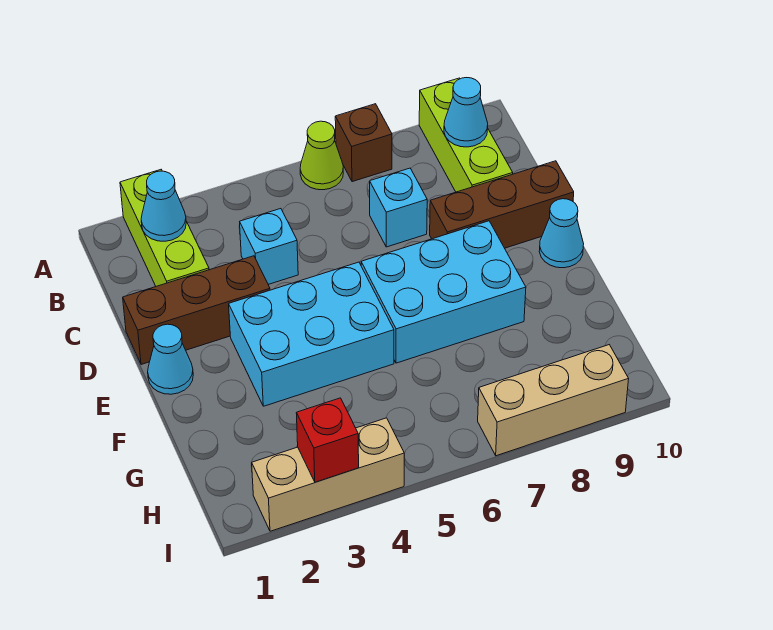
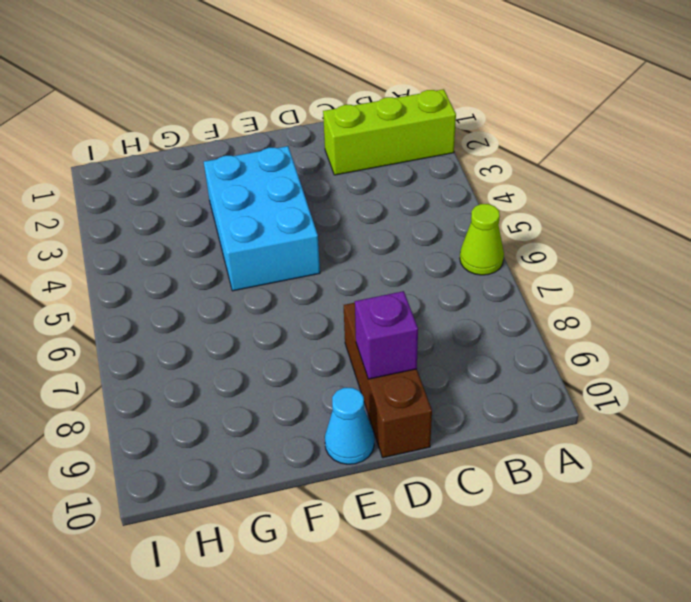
purple brick D9 level 2 -> none
none -> brown brick A7 level 1
none -> lime brick A9:C9 level 1
none -> cyan brick C4 level 1

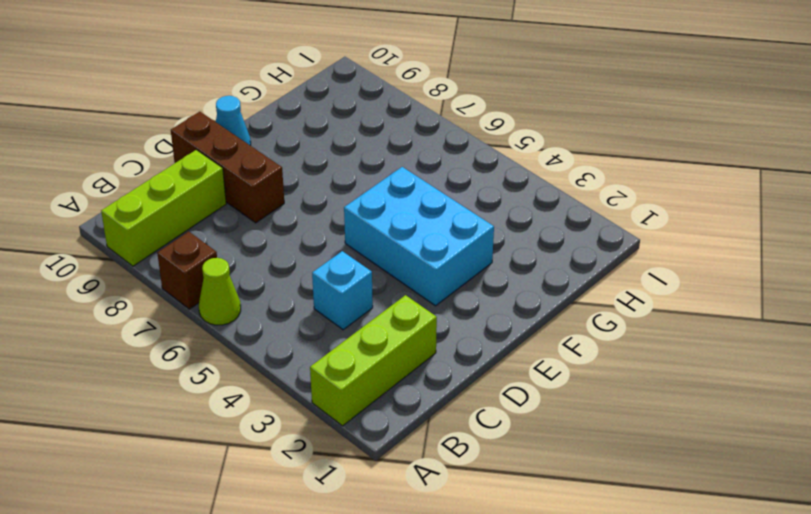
none -> cyan brick C7 level 1
none -> brown brick D1:D3 level 1
none -> cyan cone E1 level 1

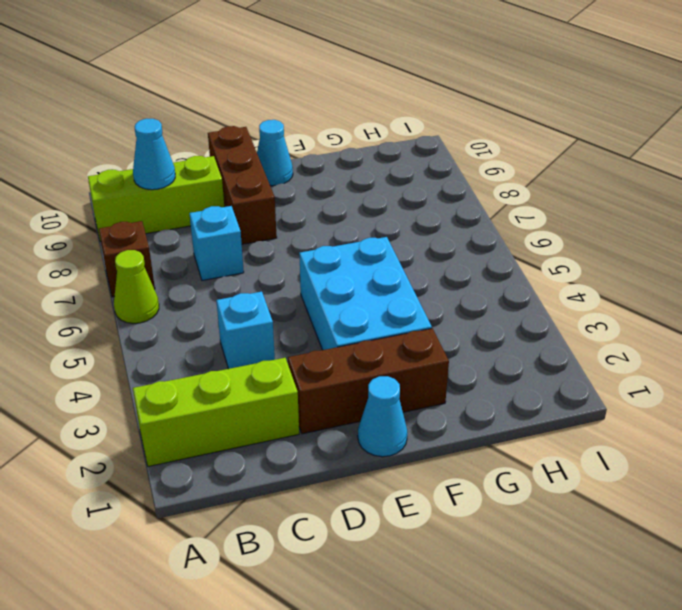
brown brick D2:F2 level 1 -> brown brick D1:D3 level 1
none -> cyan brick E6:F8 level 1
none -> tan brick I2:I4 level 1
none -> tan brick I7:I9 level 1

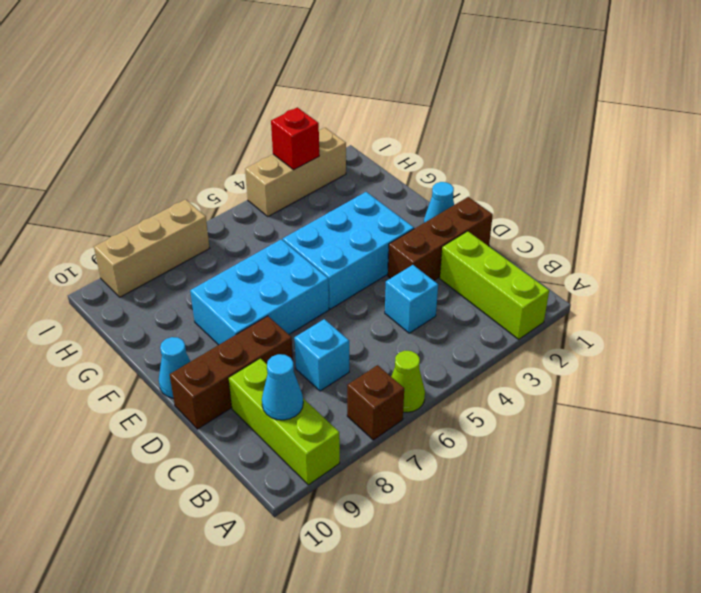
none -> cyan cone B2 level 2

